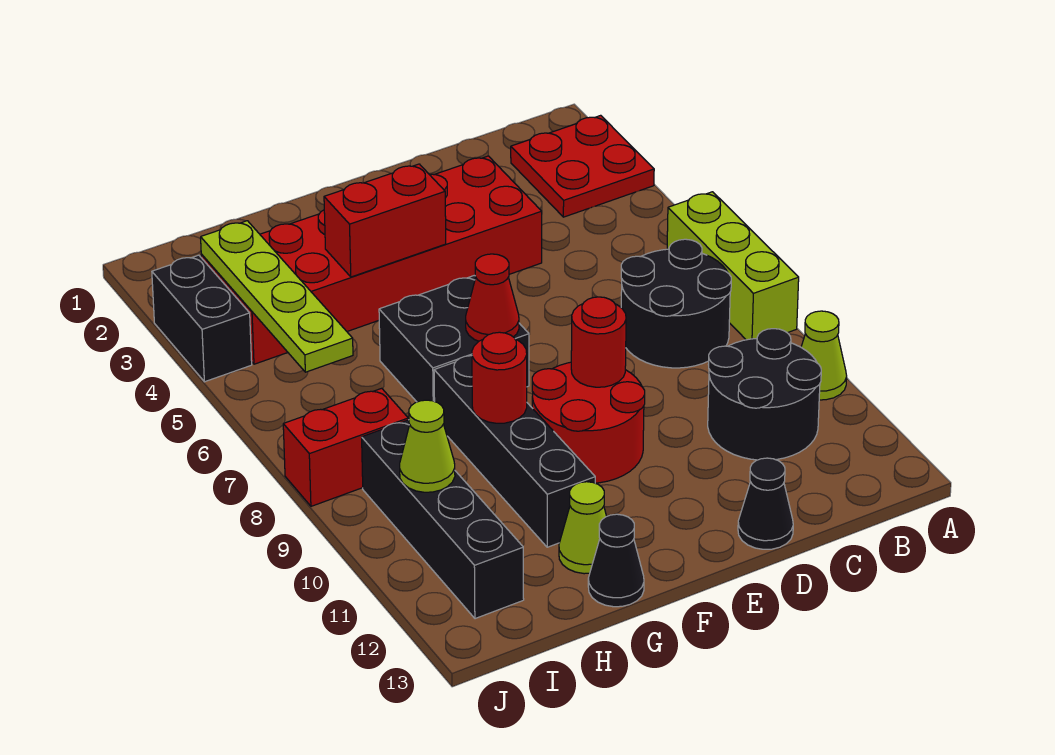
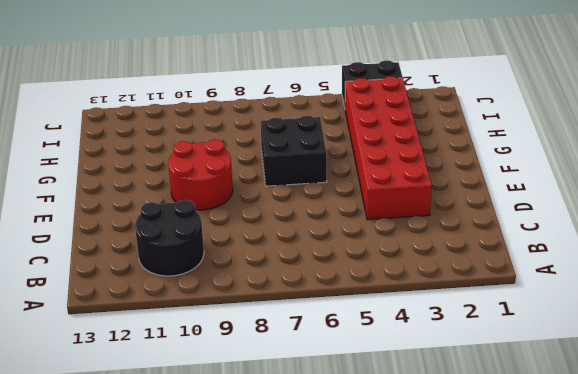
none -> red plate A2:B3 level 1
none -> lime brick A6:A8 level 1
none -> lime cone A10 level 1

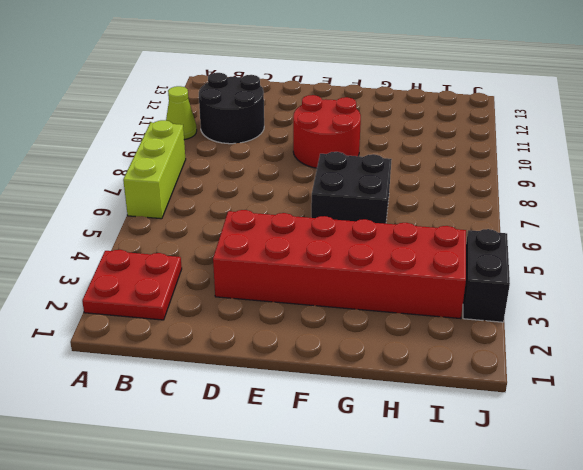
none -> black round brick B7:C8 level 1
none -> black cone D13 level 1
none -> black brick G8:G11 level 1

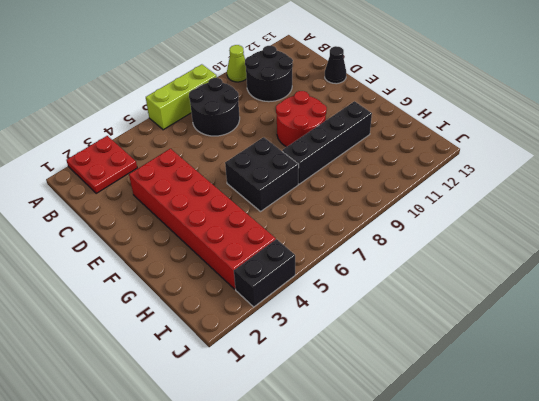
none -> lime cone G12 level 1
none -> black cone G13 level 1
none -> red brick I8:J8 level 1

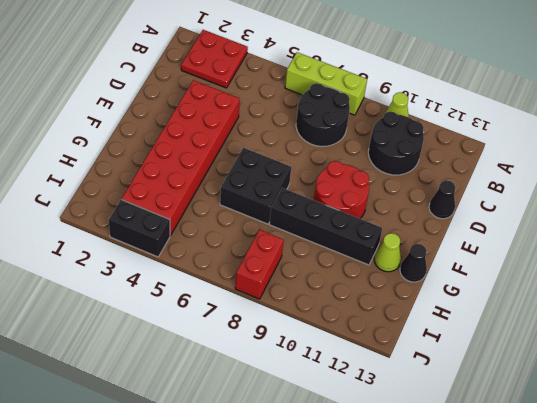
none -> black brick I9:I12 level 1
none -> red round brick E9 level 2
none -> red brick F4:G4 level 2

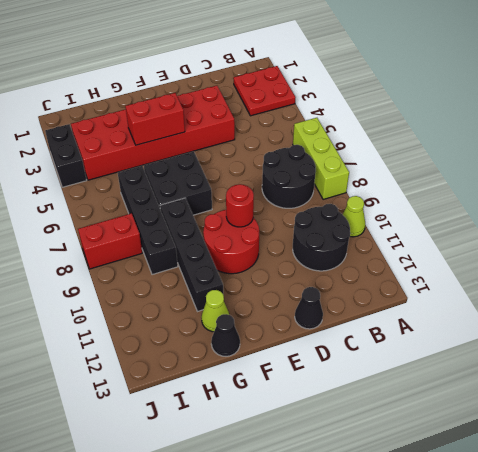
black brick H6:H9 level 1 -> black brick I9:I12 level 1
none -> red cone F7 level 2
none -> red round brick G9 level 2
none -> lime plate I3:I6 level 2

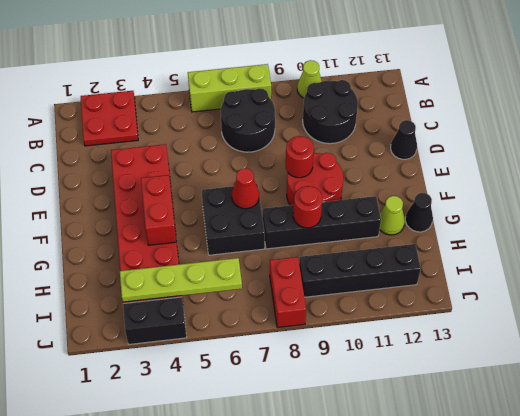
none -> lime cone I10 level 2

